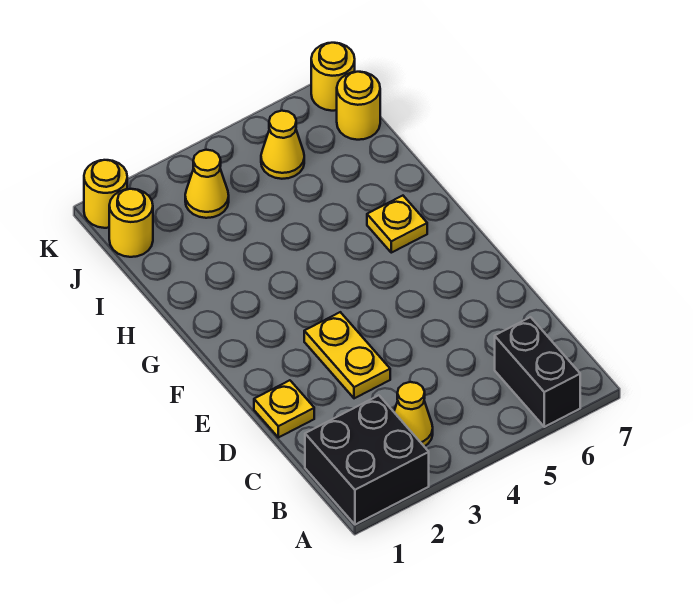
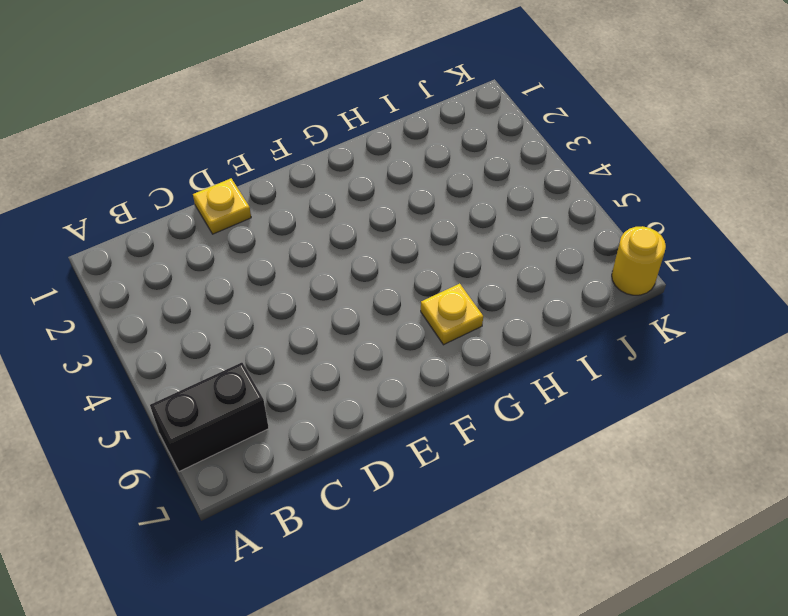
none -> black brick A1:B2 level 1
none -> yellow cone B3 level 1
none -> yellow plate D3:E3 level 1

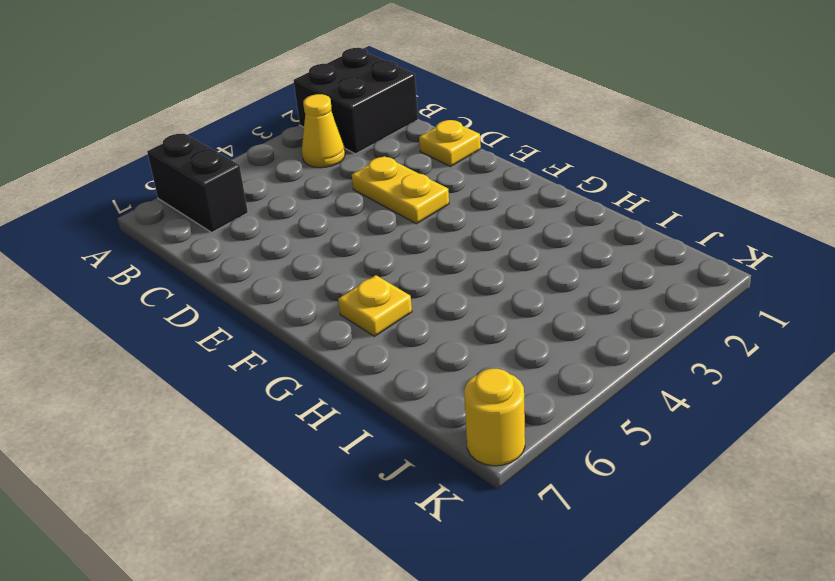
none -> yellow round brick J1 level 1
none -> yellow cone J3 level 1
none -> yellow cone J5 level 1

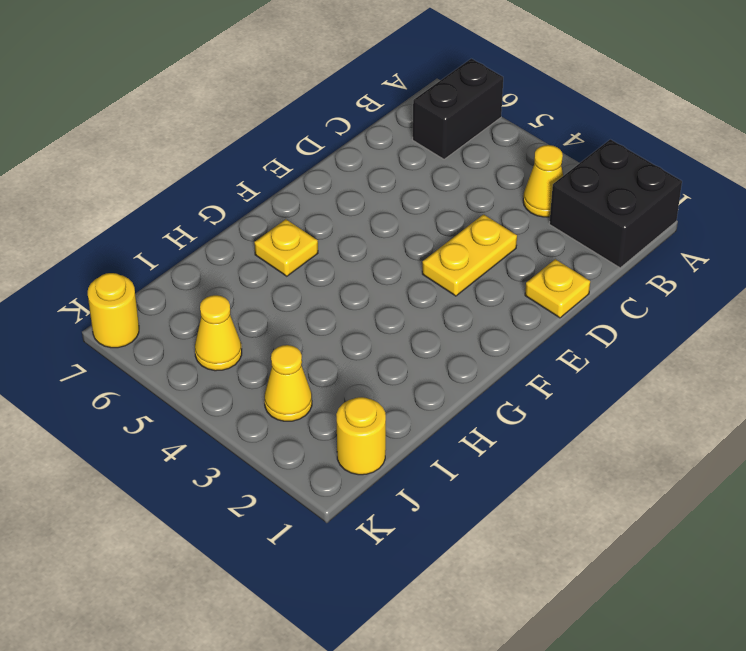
none -> yellow round brick J7 level 1
none -> yellow round brick K1 level 1

